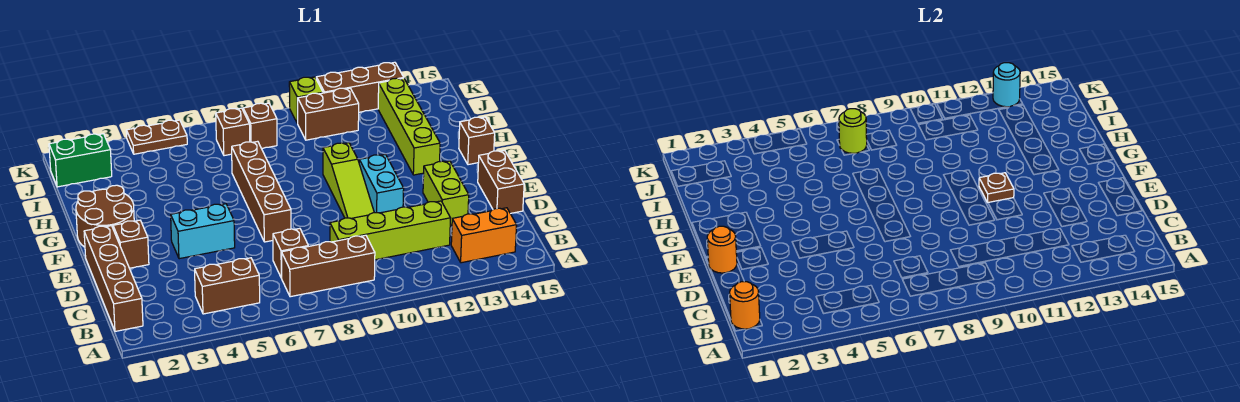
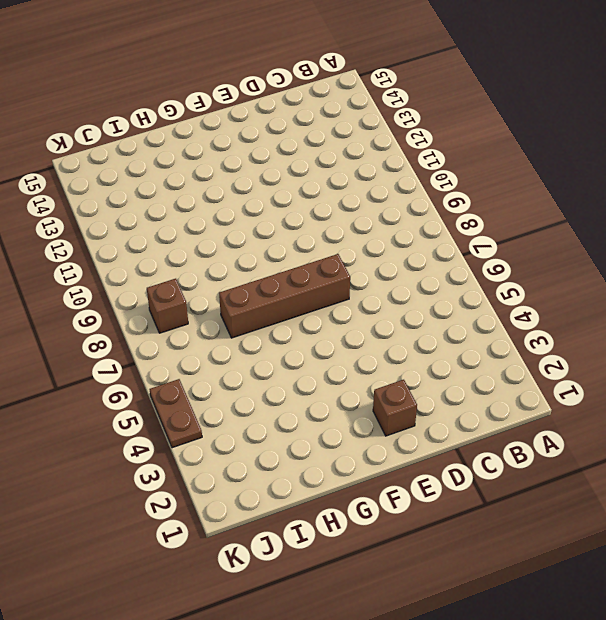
none -> brown brick B1:E1 level 1
none -> brown brick B4:B5 level 1
none -> brown brick B7:B9 level 1

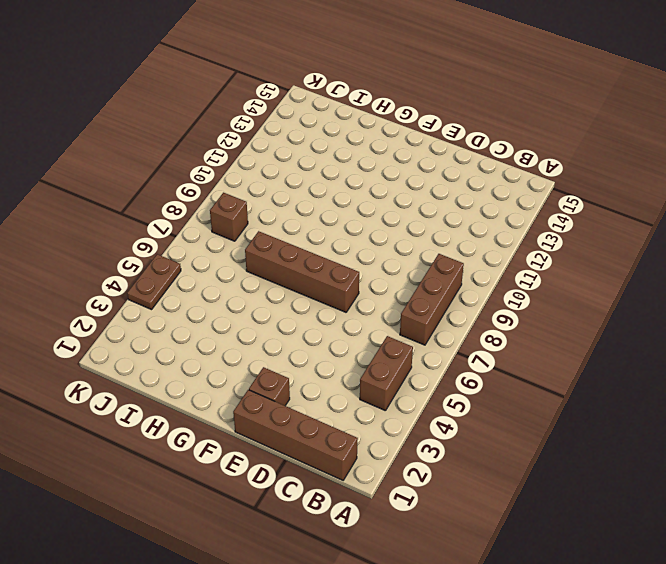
none -> orange brick B13:B14 level 1
none -> brown brick C7 level 1
none -> lime brick C9:C12 level 1

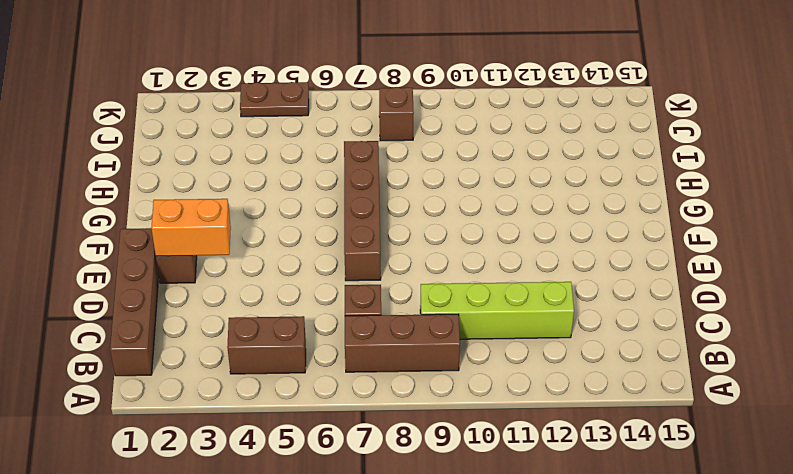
orange brick E2:E3 level 2 -> orange brick B13:B14 level 1
none -> lime brick D13:E13 level 1
none -> brown brick D15:E15 level 1
none -> cyan brick E4:E5 level 1

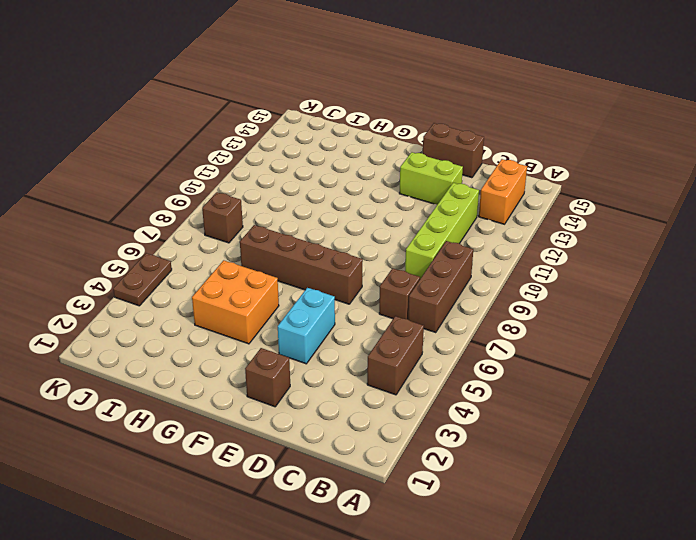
orange brick G4:H5 level 1 -> none
none -> brown brick B1:E1 level 1
none -> lime slope E10:G10 level 1 top G
none -> cyan brick E11:F11 level 1

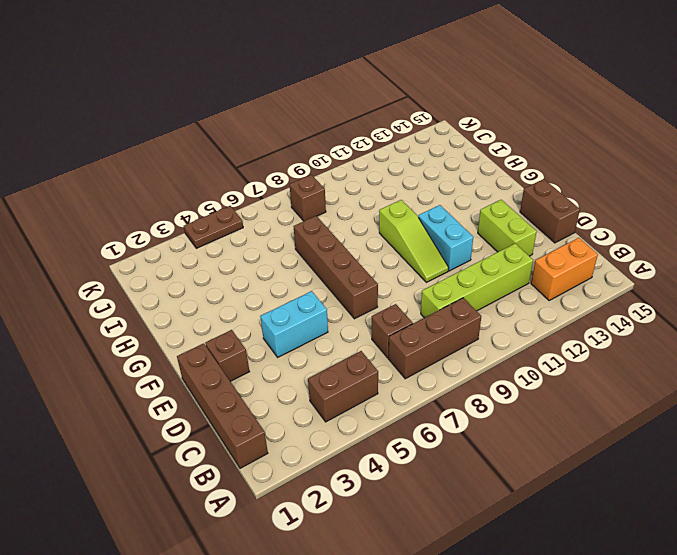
none -> brown round brick F1:G2 level 1
none -> lime brick G13:J13 level 1
none -> brown brick G15 level 1

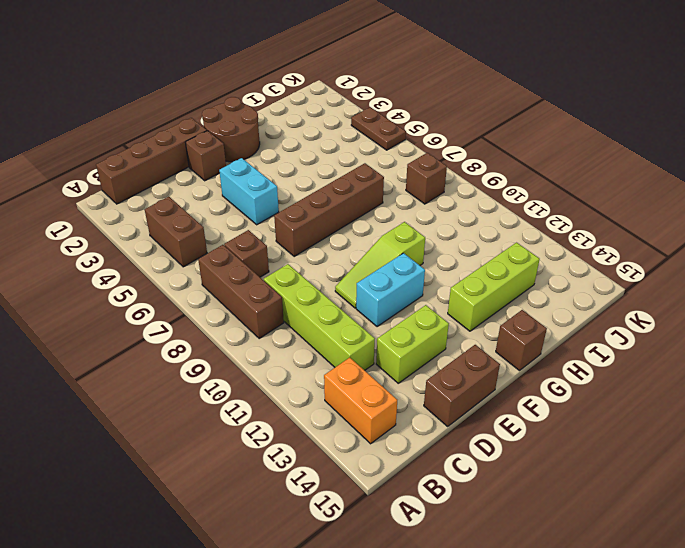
lime brick G13:I13 level 1 -> lime brick G13:J13 level 1
none -> green brick J1:J2 level 1
none -> brown brick J7 level 1
none -> brown brick J10:J11 level 1

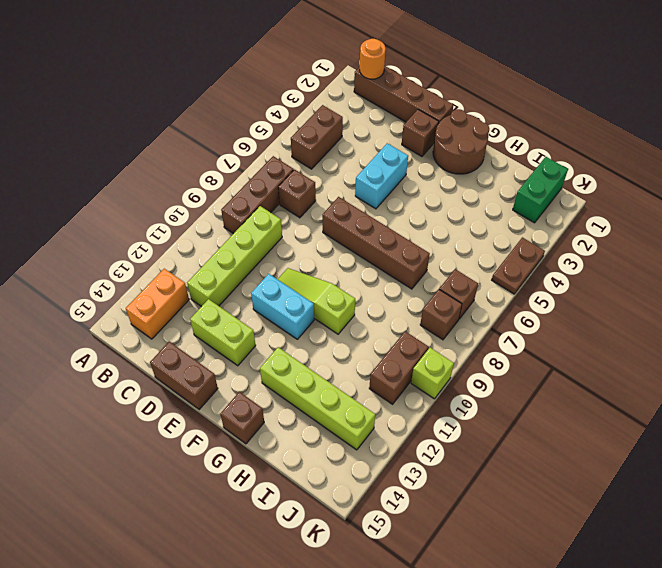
none -> brown brick K11:K13 level 1
none -> orange round brick E1 level 2
none -> brown plate F11 level 2

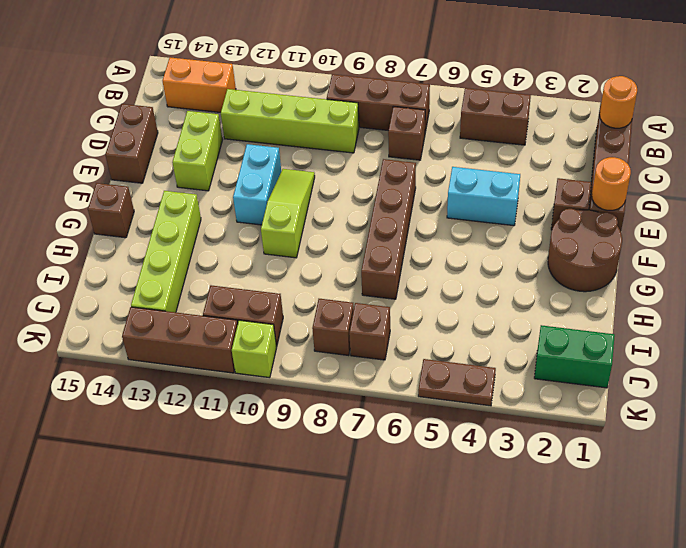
none -> brown plate F11 level 2
none -> lime round brick J7 level 2
none -> cyan round brick K13 level 2

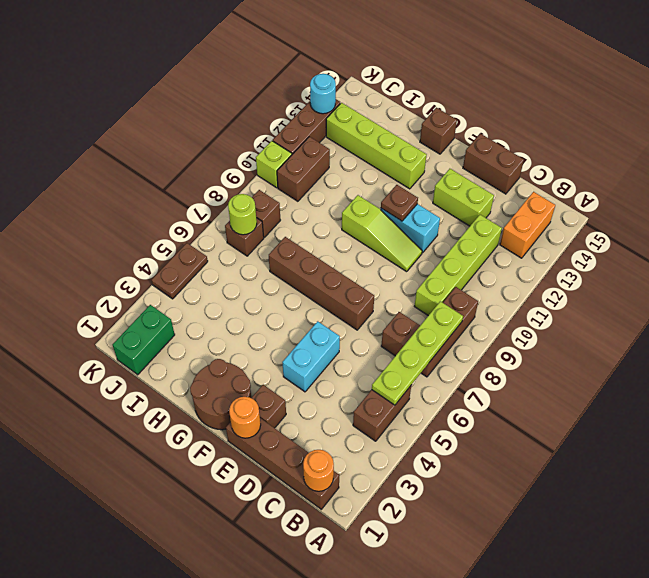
lime plate B5:B8 level 2 -> none

